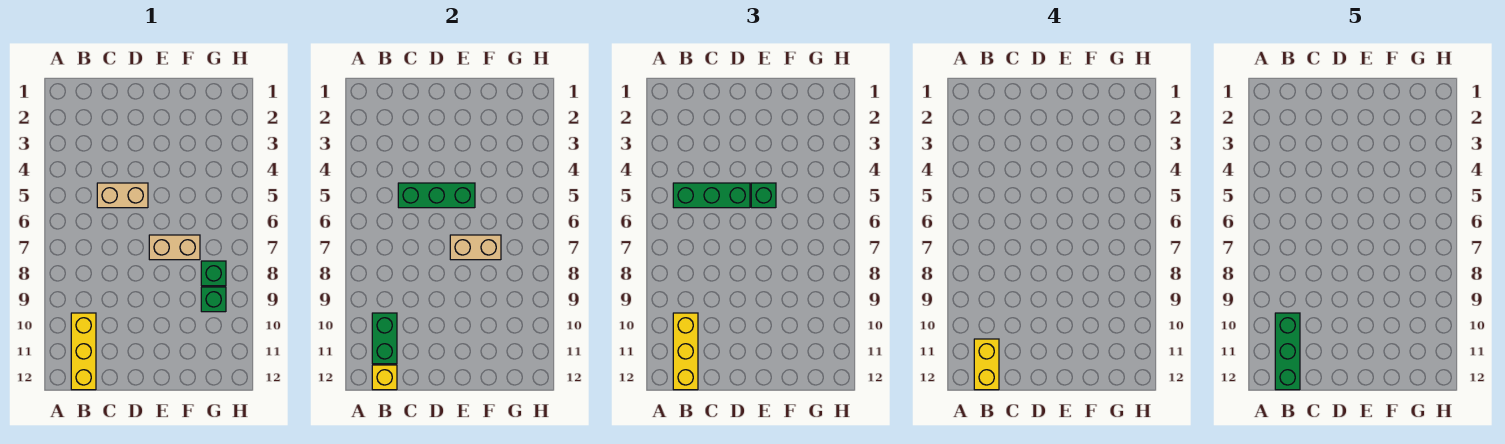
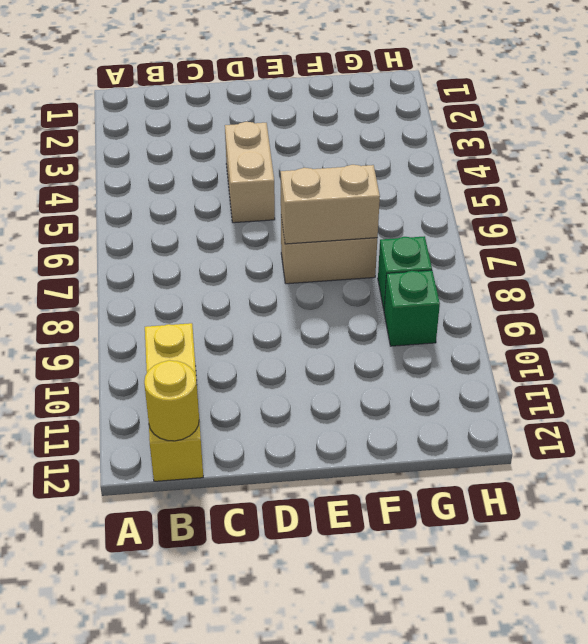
yellow round brick B12 level 2 -> yellow brick B12 level 2
tan brick D4:D5 level 1 -> tan brick C5:D5 level 1
none -> green brick B10:B11 level 2
none -> green brick C5:E5 level 2
none -> green brick B5:D5 level 3

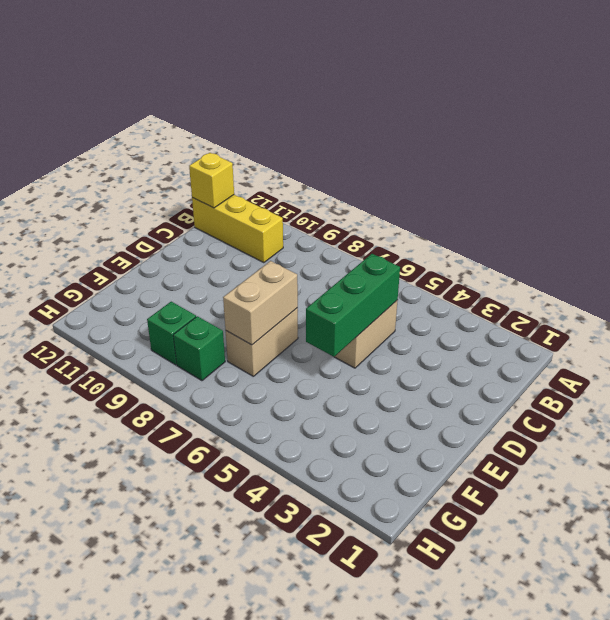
none -> green brick B10:B11 level 2
none -> green brick B5:D5 level 3
none -> yellow brick B10:B12 level 3

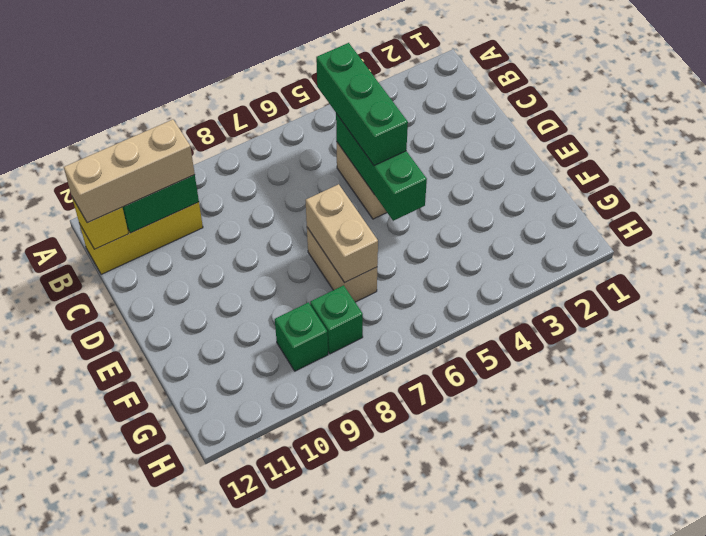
tan brick B10:B12 level 3 -> yellow brick B10:B12 level 3
none -> green brick E5 level 3
none -> yellow brick B11:B12 level 4
none -> green brick B10:B12 level 5

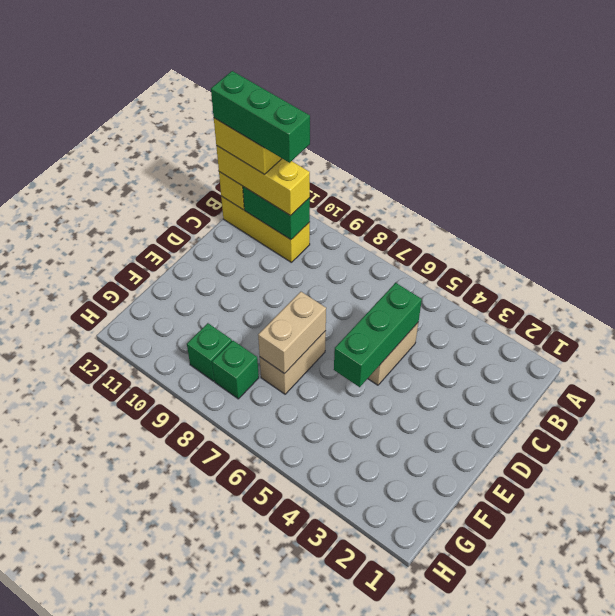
none -> green brick B5:D5 level 3
none -> green brick E5 level 3

